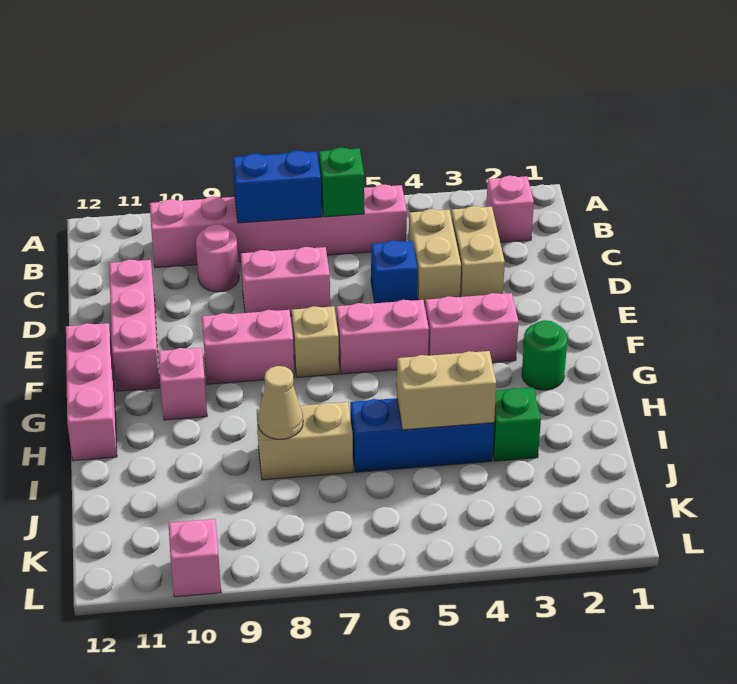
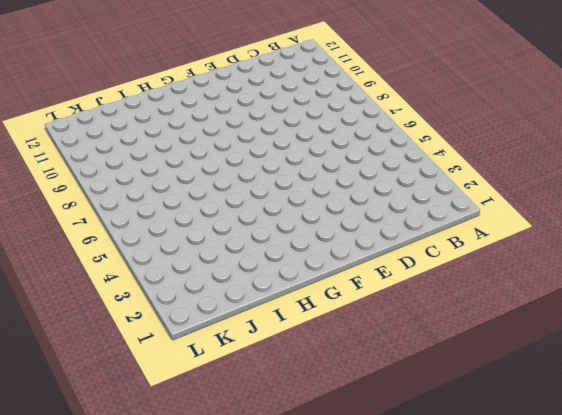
none -> pink brick B2 level 1
none -> pink brick B5:B10 level 1
none -> tan brick C3:D3 level 1

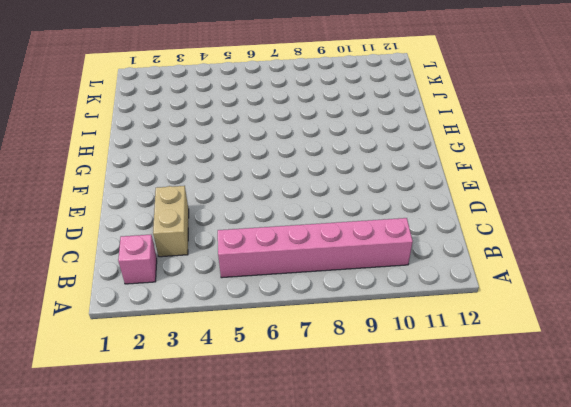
none -> tan brick C4:D4 level 1
none -> pink round brick C9 level 1
none -> blue brick D5 level 1

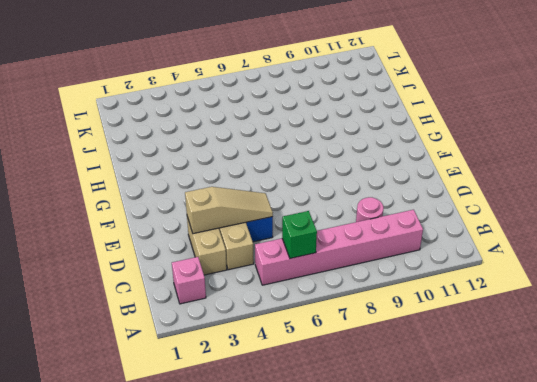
tan slope D3:D5 level 2 top 3 -> none
none -> pink brick D7:D8 level 1
none -> pink brick D11:F11 level 1
none -> pink brick F3:F4 level 1

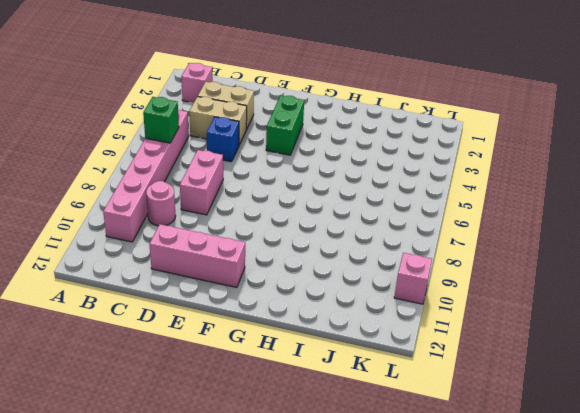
green brick F3:F4 level 1 -> pink brick F3:F4 level 1
none -> pink brick F5:F6 level 1
none -> tan brick F7 level 1
none -> pink brick F8:F9 level 1

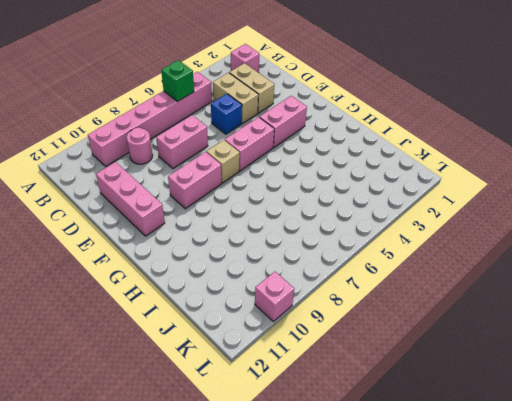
none -> pink brick F12:H12 level 1
none -> green round brick G2 level 1
none -> pink brick G10 level 1

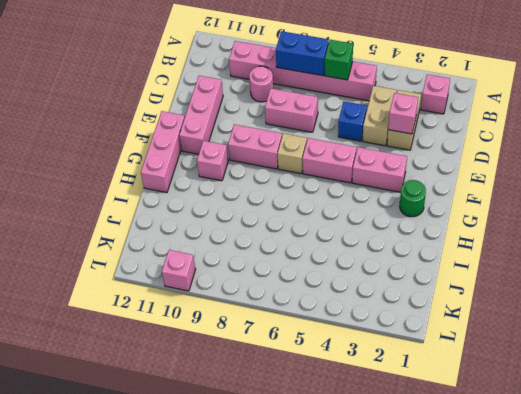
pink brick D3 level 2 -> none
none -> green brick I3 level 1
none -> blue brick I4:I6 level 1
none -> tan brick I7:I8 level 1

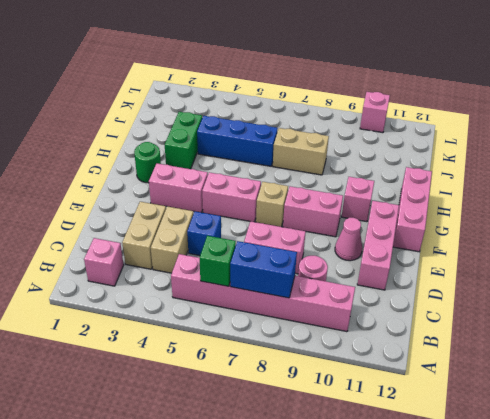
pink cone E10 level 1 -> none
green brick H3:I3 level 1 -> green brick I3 level 1
none -> tan brick I4:I5 level 2
none -> tan cone I8 level 2

